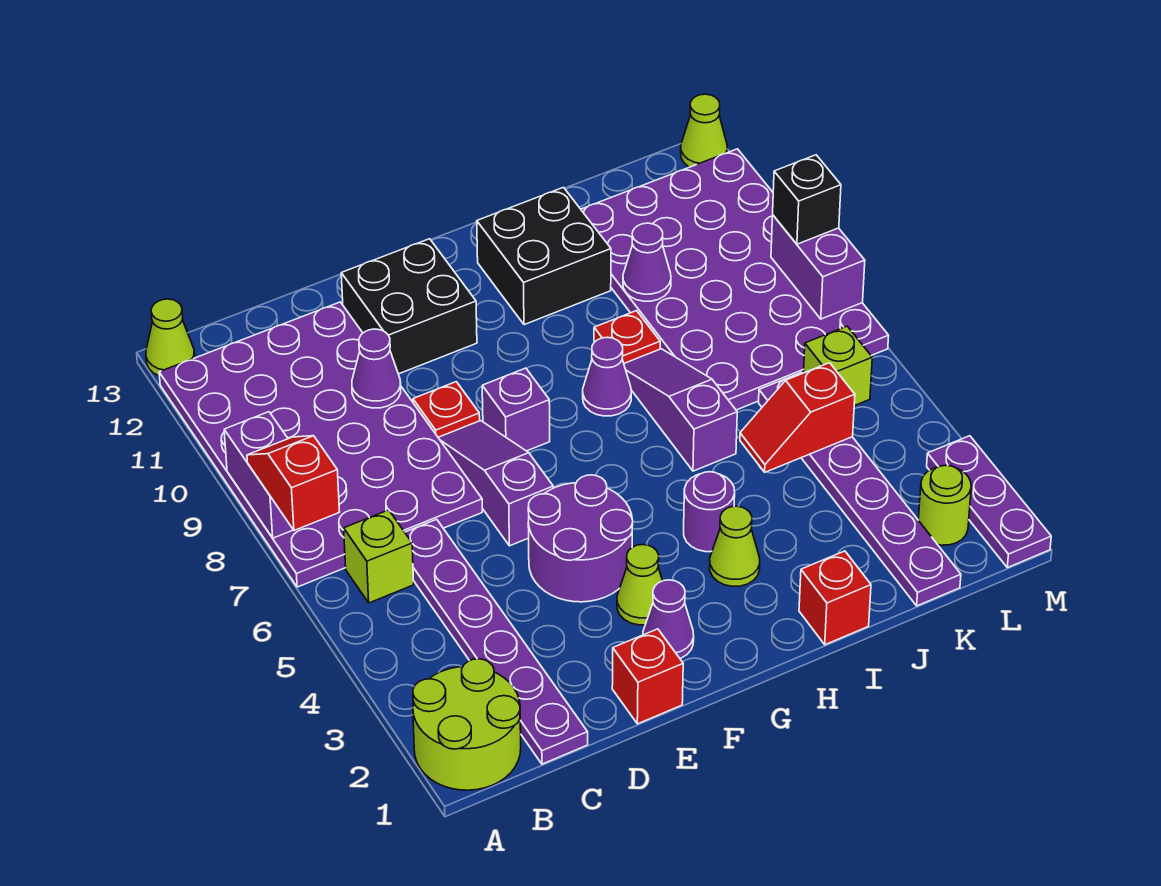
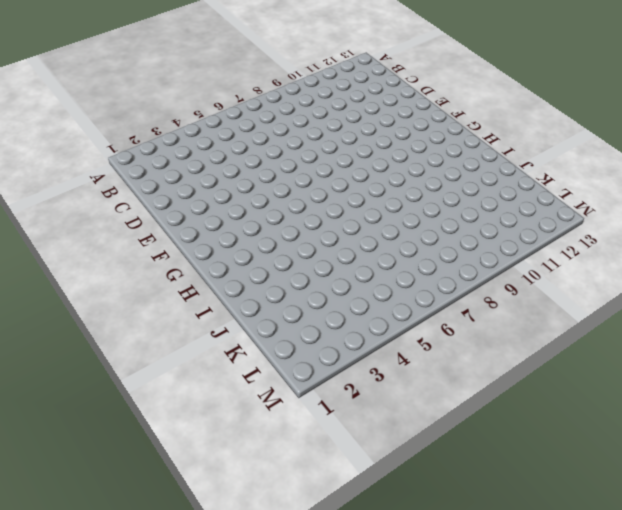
none -> lime round brick A1:B2 level 1
none -> purple plate A7:D12 level 1
none -> lime cone A13 level 1
none -> lime brick B6 level 1

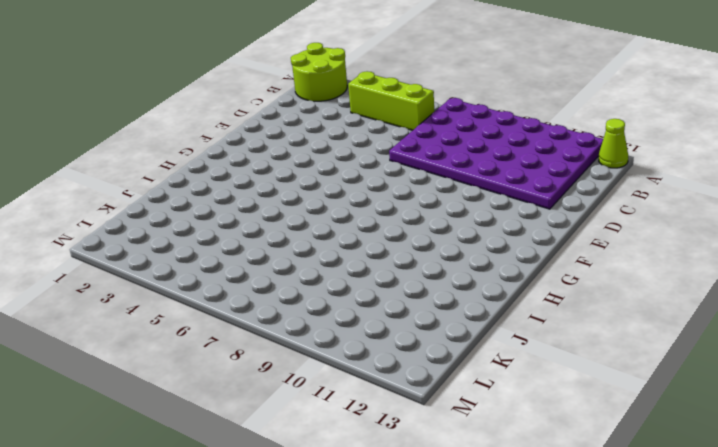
lime brick B4:B6 level 1 -> lime brick B6 level 1
none -> purple plate C1:C6 level 1
none -> red brick E1 level 1
none -> purple round brick E4:F5 level 1
none -> purple slope E6:E8 level 1 top 6

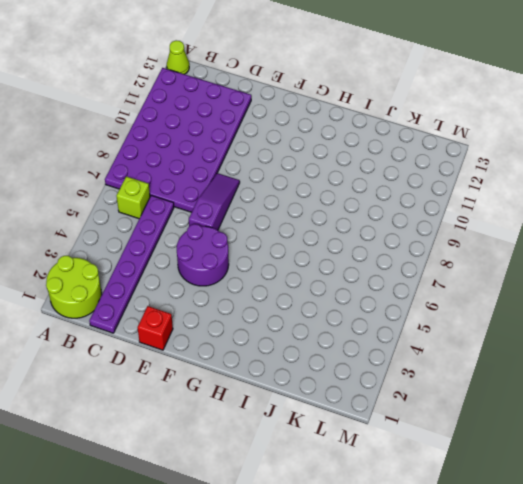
none -> red plate E9 level 1
none -> black brick E11:F12 level 1
none -> purple cone F2 level 1
none -> lime cone F3 level 1

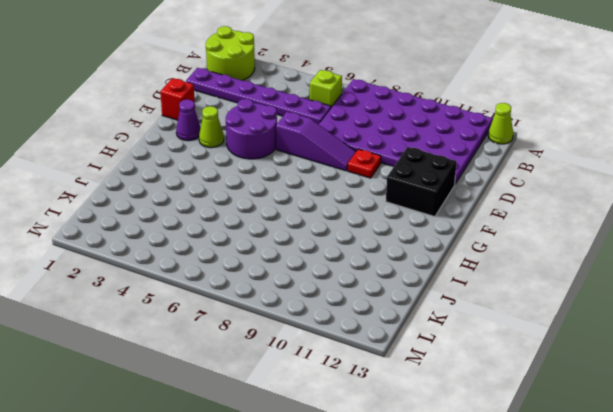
none -> purple brick F8 level 1
none -> lime cone H3 level 1
none -> purple round brick H4 level 1
none -> purple cone H8 level 1

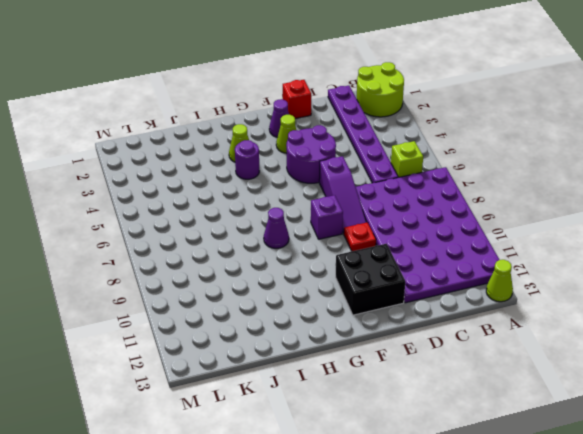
none -> black brick H11:I12 level 1
none -> red brick I1 level 1
none -> purple slope I6:I8 level 1 top 6
none -> red plate I9 level 1

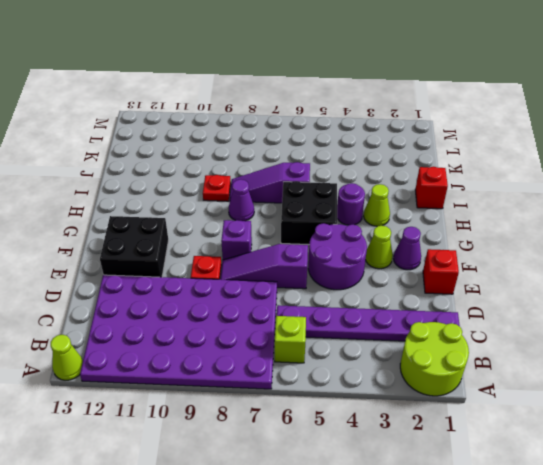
black brick G5:H6 level 1 -> black brick H11:I12 level 1
none -> purple plate J7:M12 level 1
none -> purple plate K1:K6 level 1
none -> lime round brick L2 level 1
none -> lime brick L6 level 1

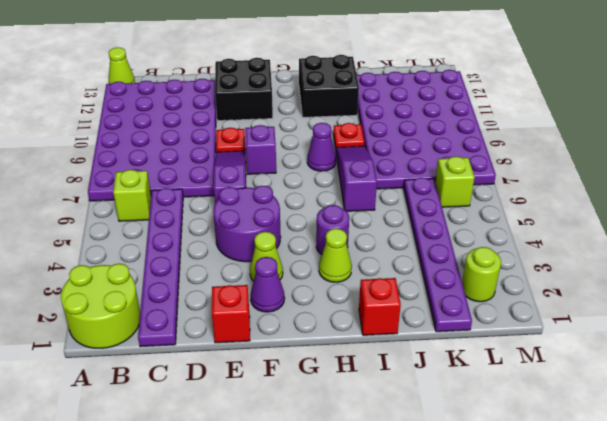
none -> purple plate M1:M3 level 1
none -> lime cone M13 level 1
none -> purple brick A8:A9 level 2
none -> purple cone D10 level 2

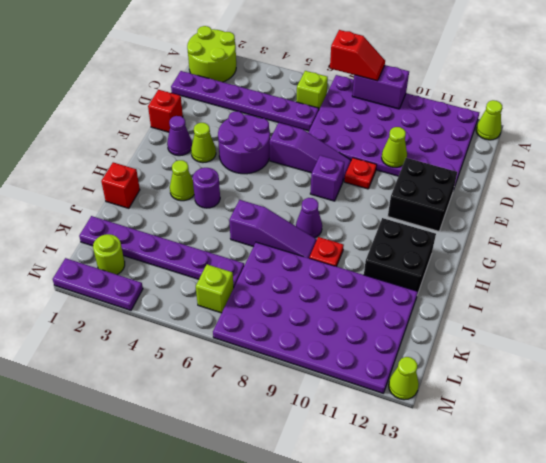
lime cone D10 level 2 -> purple cone D10 level 2
none -> red slope J5:K5 level 2 top K
none -> purple cone J10 level 2
none -> purple brick M8:M9 level 2
none -> black brick M9 level 3

